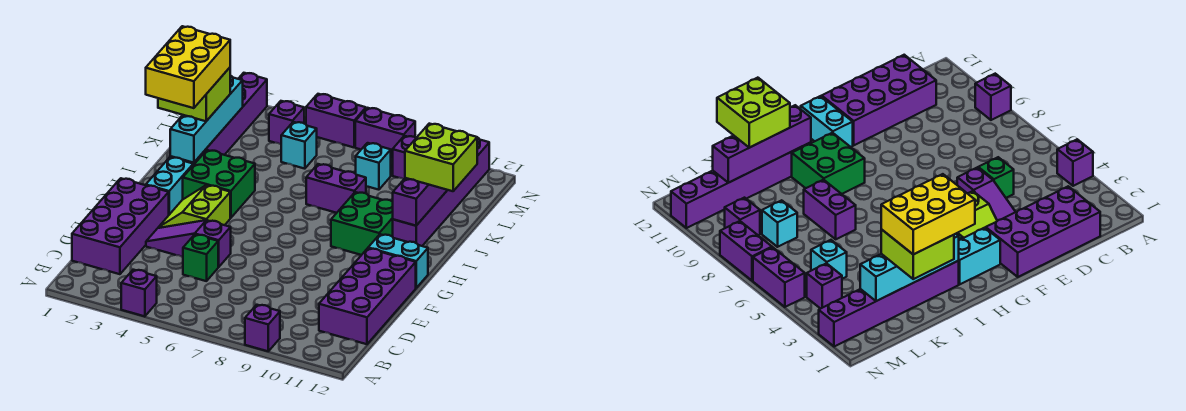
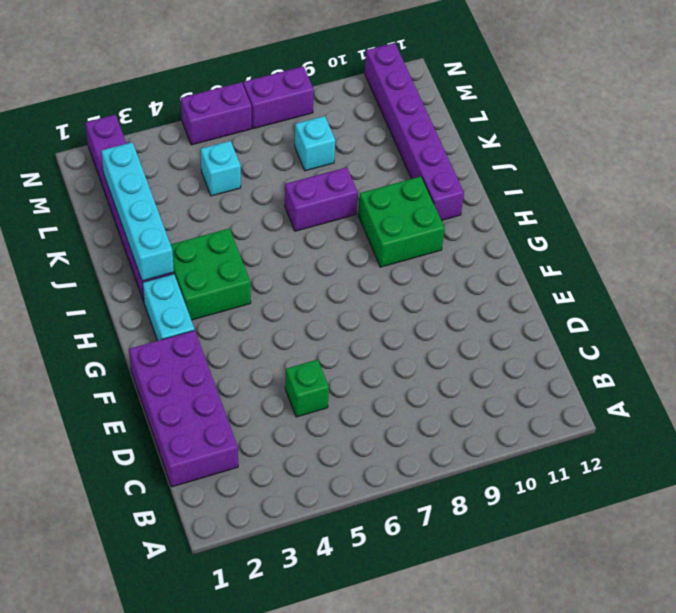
none -> purple brick A4 level 1
none -> purple brick A9 level 1
none -> purple brick C11:F12 level 1

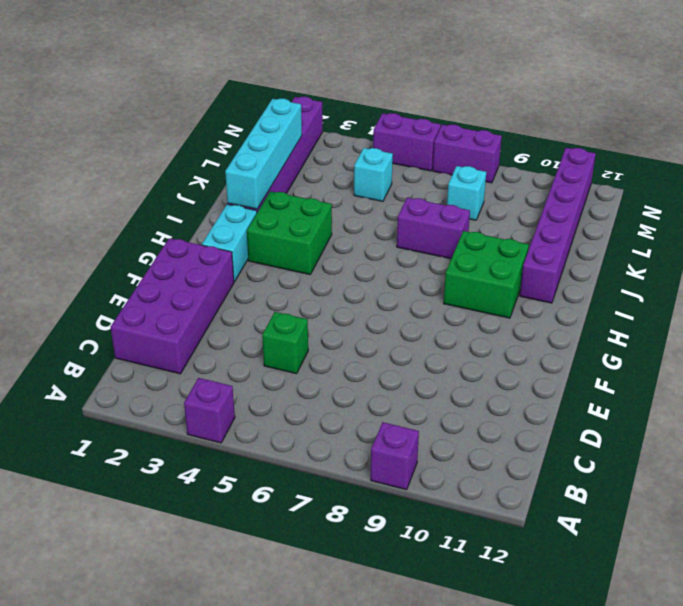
none -> purple brick C11:F12 level 1
none -> purple slope E3:E5 level 1 top 5
none -> lime slope F3:G4 level 1 top 4

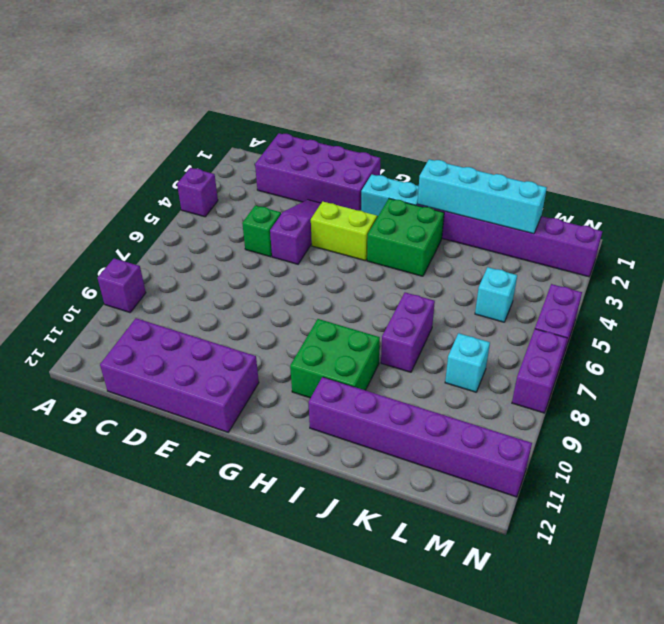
none -> cyan brick G11:G12 level 1
none -> purple brick M4 level 1
none -> purple brick M9 level 1

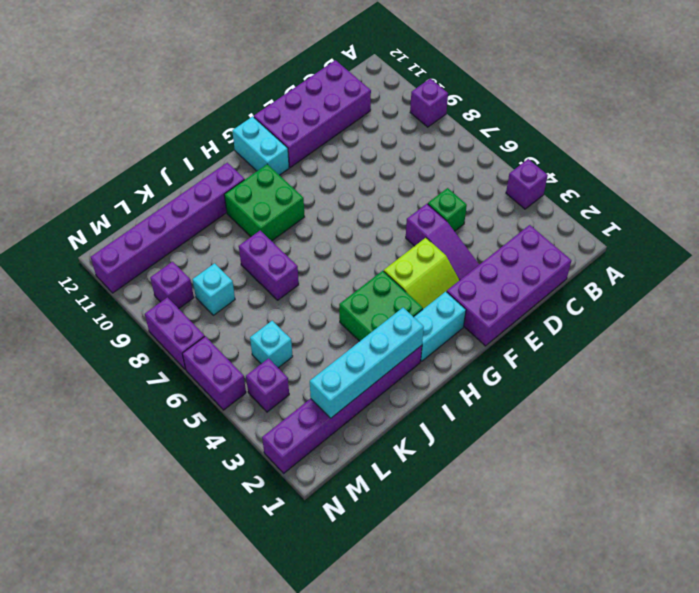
none -> purple brick I11:L11 level 2
none -> lime brick J1:K2 level 3
none -> lime brick J11:K12 level 3

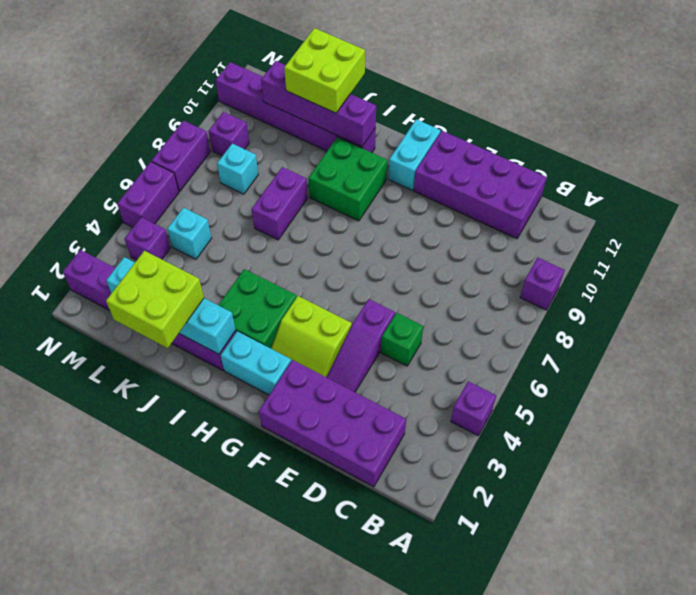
none -> yellow brick I1:K2 level 4

